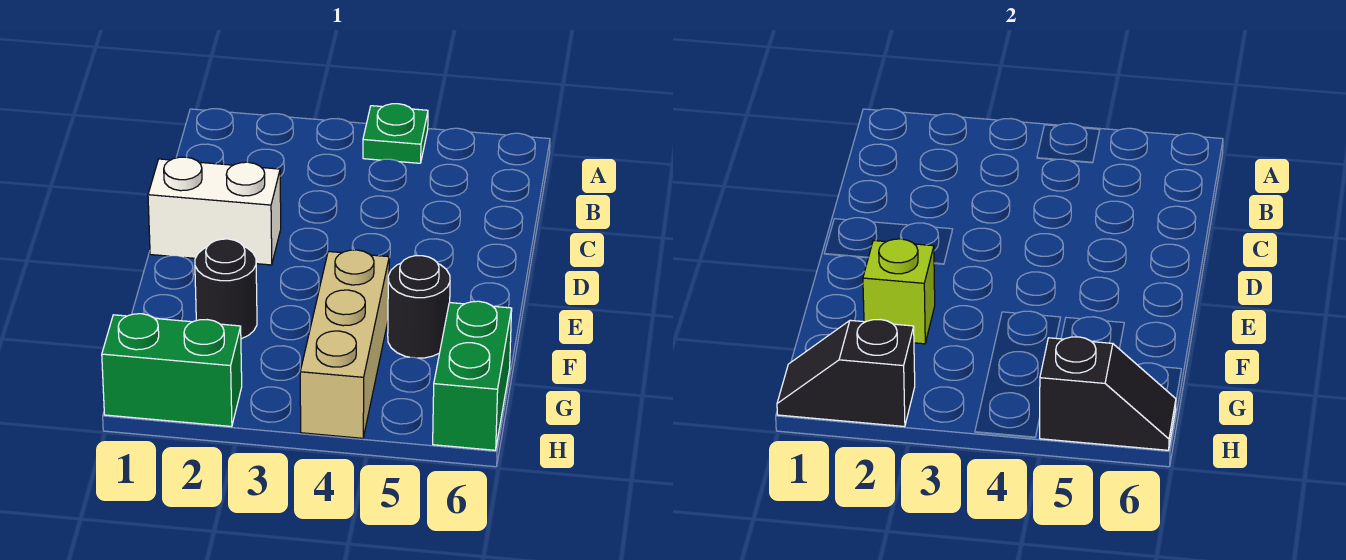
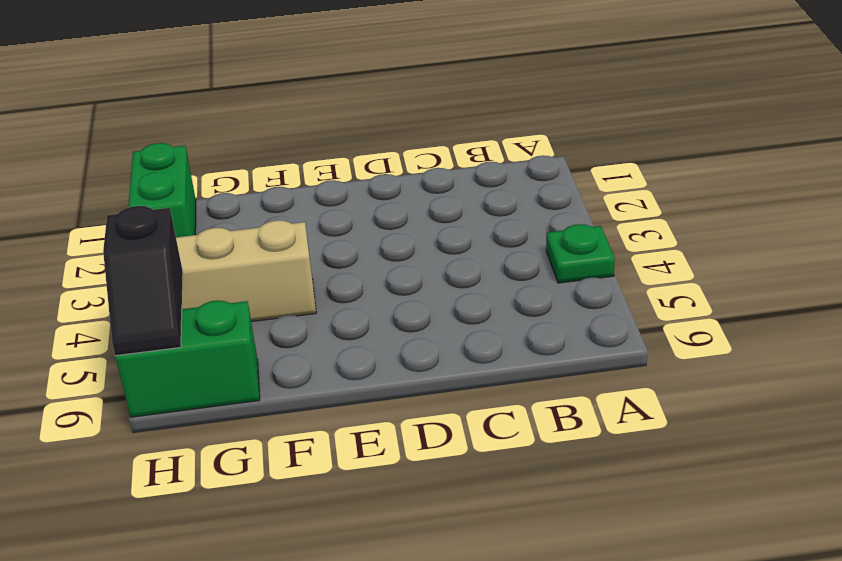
none -> white brick D1:D2 level 1
none -> black round brick F2 level 1

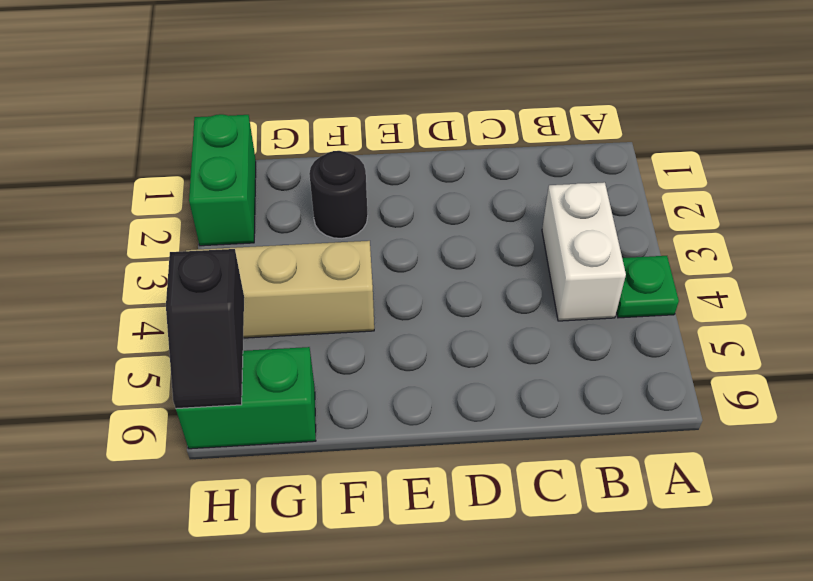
white brick B3:B4 level 1 -> white brick D1:D2 level 1
none -> black round brick F5 level 1
none -> lime brick F2 level 2

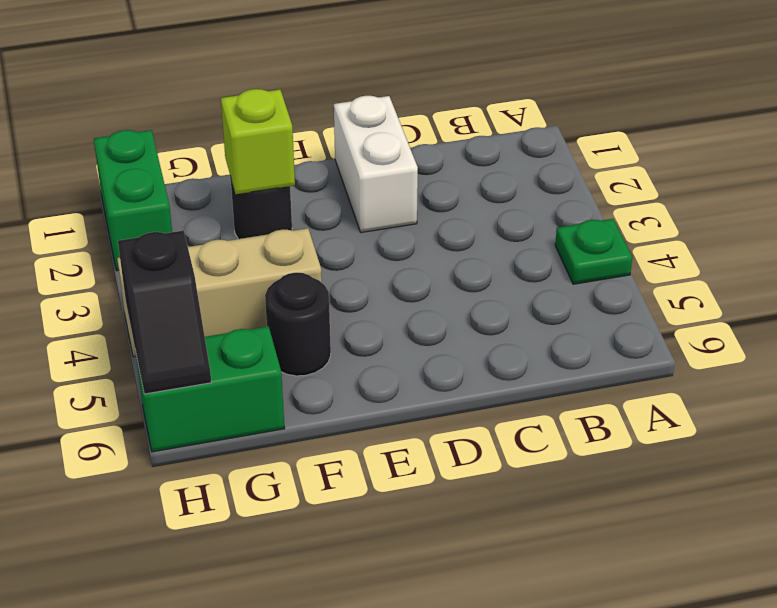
none -> black slope H1:H2 level 2 top 2

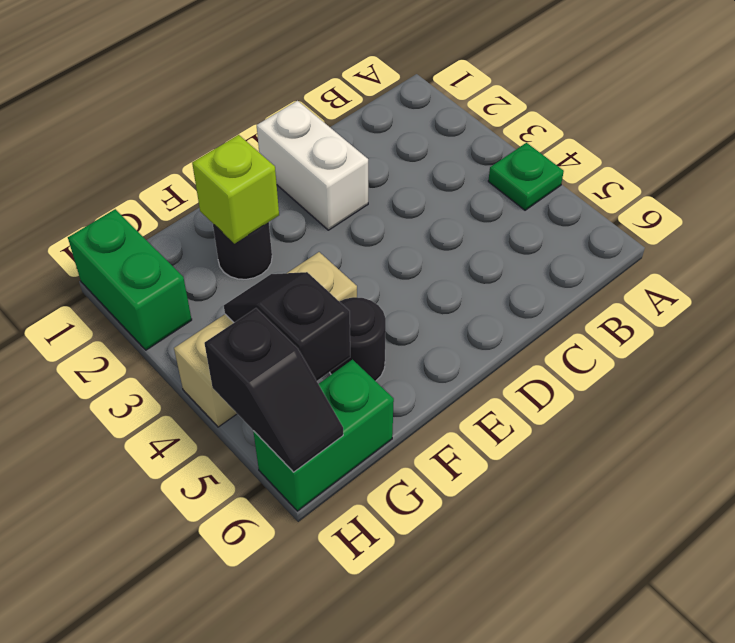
black slope G4:G5 level 2 top 5 -> black slope H1:H2 level 2 top 2

